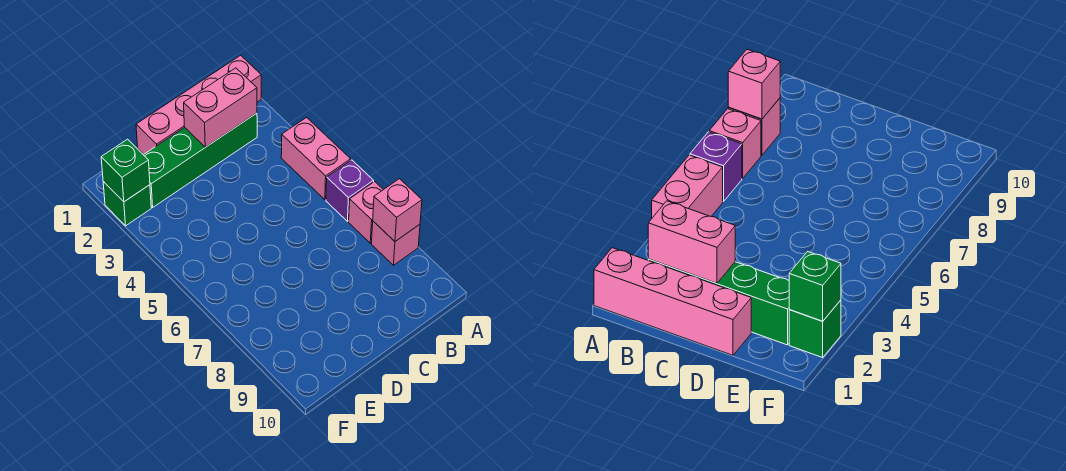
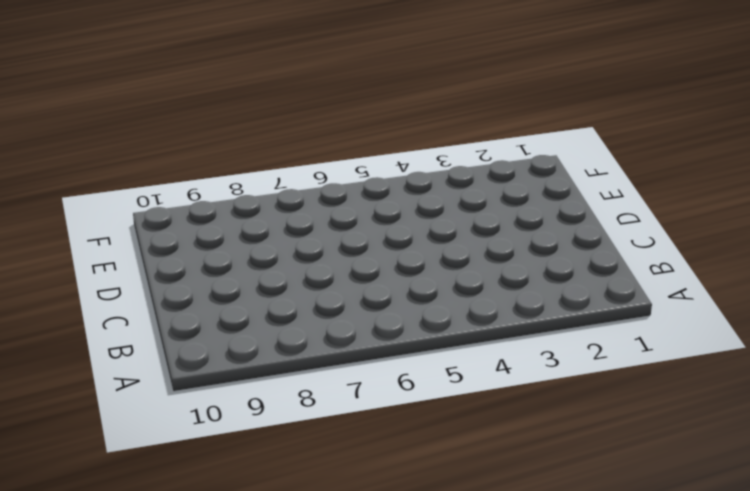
none -> pink brick A1:D1 level 1
none -> pink brick A4:A5 level 1

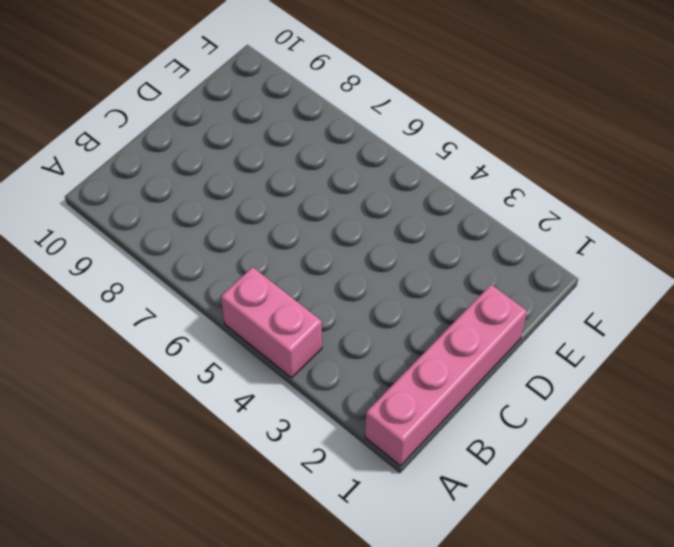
none -> purple brick A6 level 1
none -> pink brick A7 level 1

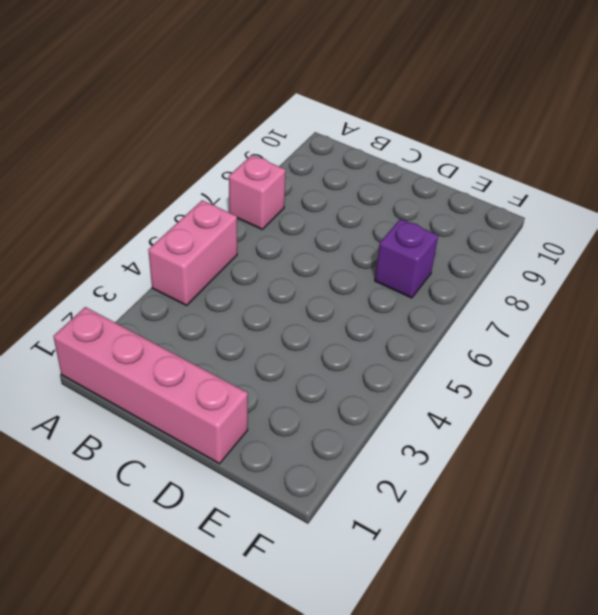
purple brick E7 level 1 -> purple brick A6 level 1
none -> pink brick A8 level 1
none -> green brick B2:E2 level 1

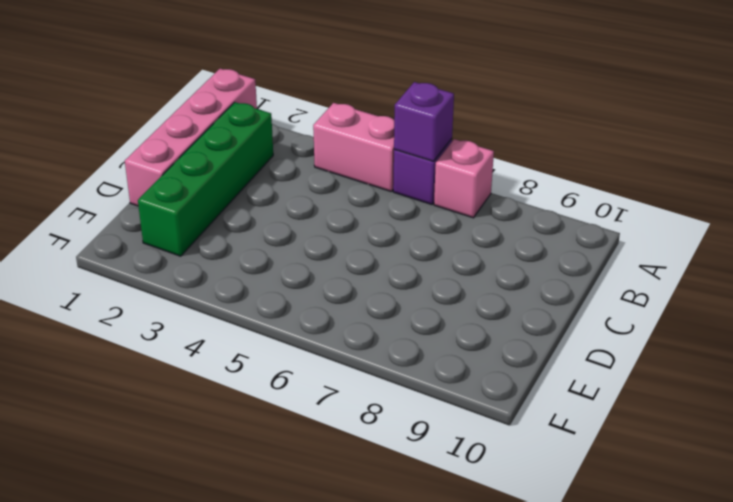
purple brick A6 level 2 -> none
none -> pink brick A8 level 1
none -> green brick F2 level 1

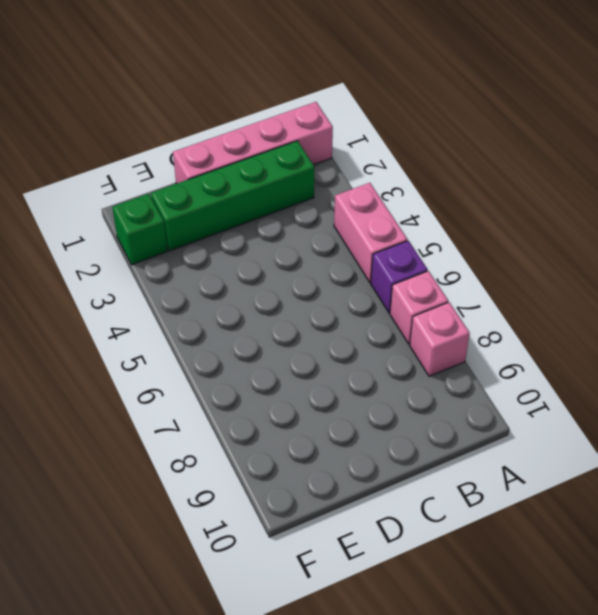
none -> pink brick A8 level 2
none -> pink brick B2:C2 level 2

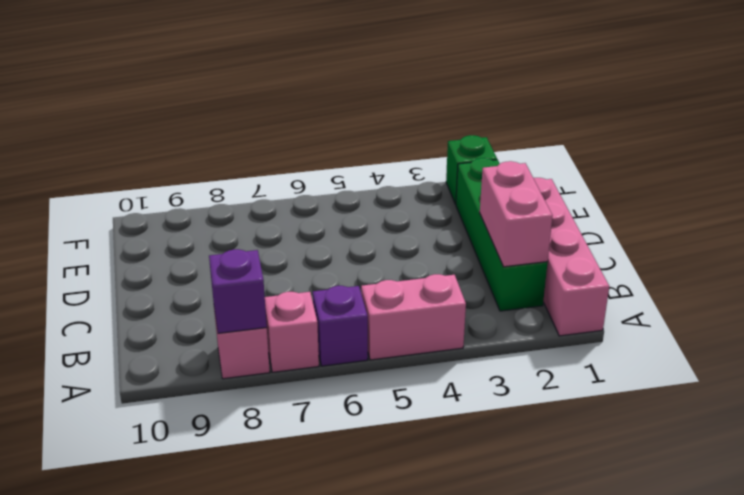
purple brick A8 level 2 -> pink brick A8 level 2
none -> green brick F2 level 2

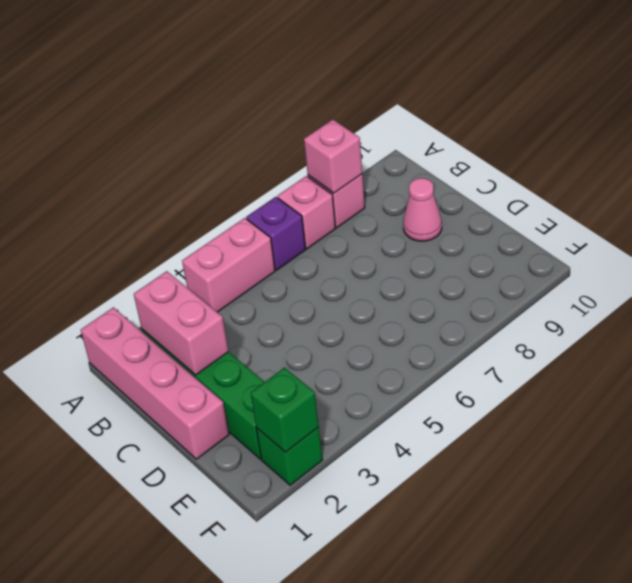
pink cone C9 level 1 -> none

